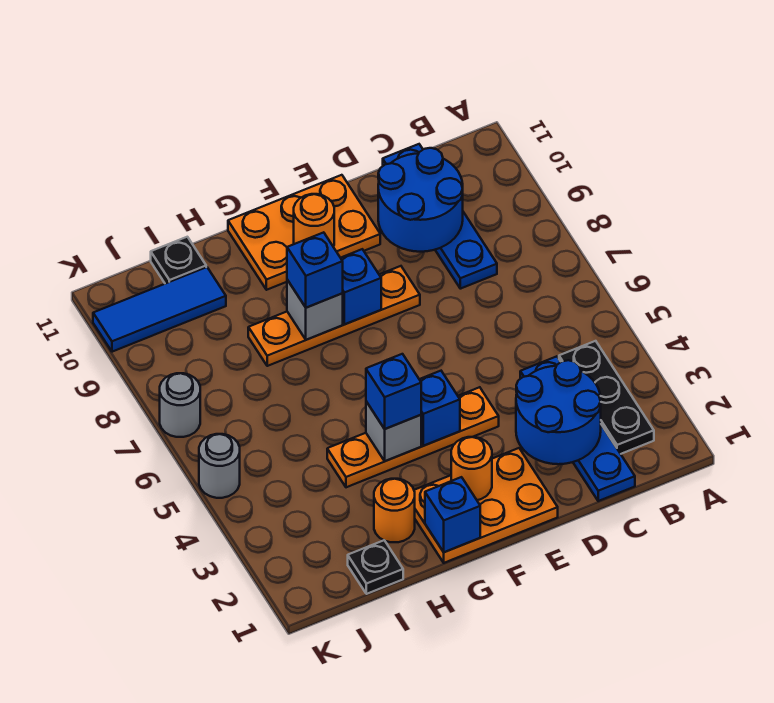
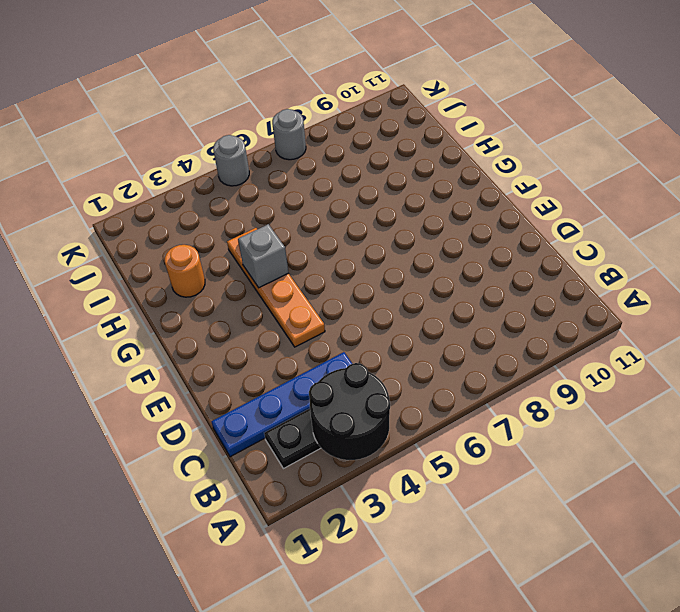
black round brick A3:B4 level 2 -> none
none -> blue plate C8:C11 level 1
none -> orange plate E1:G2 level 1
none -> orange plate E8:H8 level 1

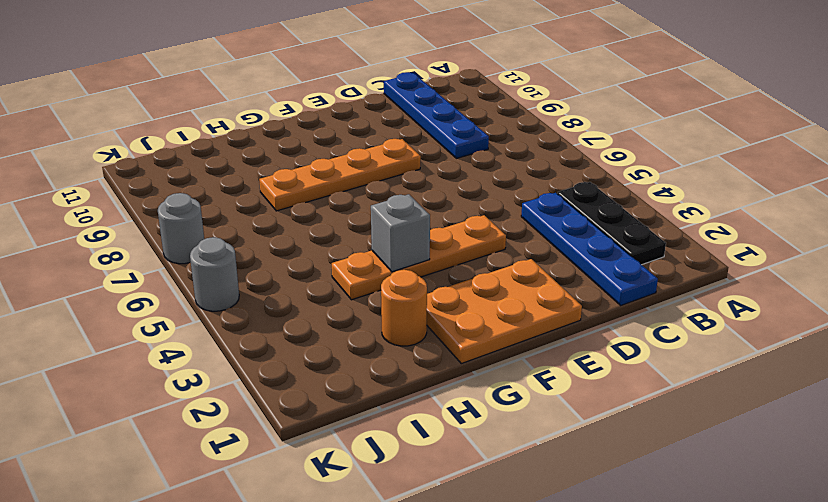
none -> orange plate E10:G11 level 1
none -> black plate I1 level 1
none -> blue tile I10:K10 level 1

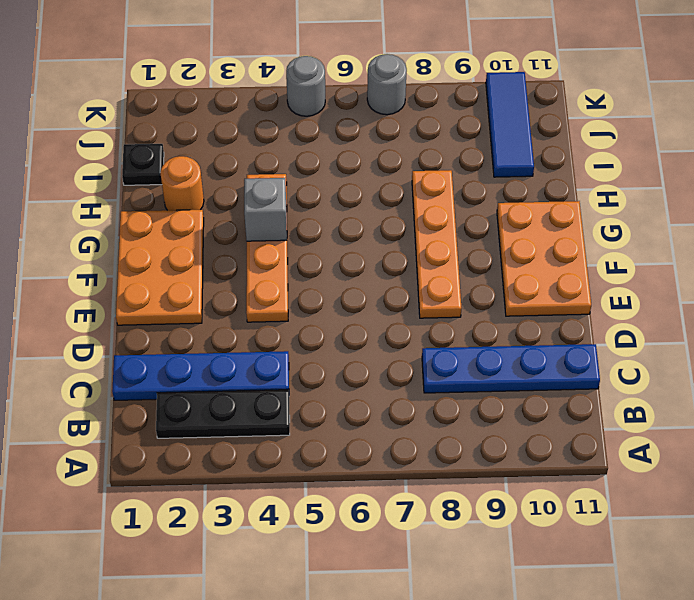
none -> black plate I11 level 1
none -> blue round brick C2:D3 level 2
none -> blue round brick C9:D10 level 2

